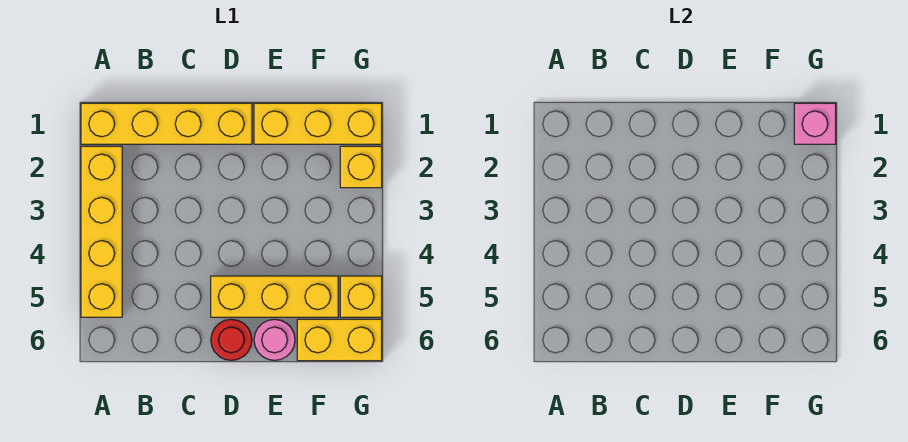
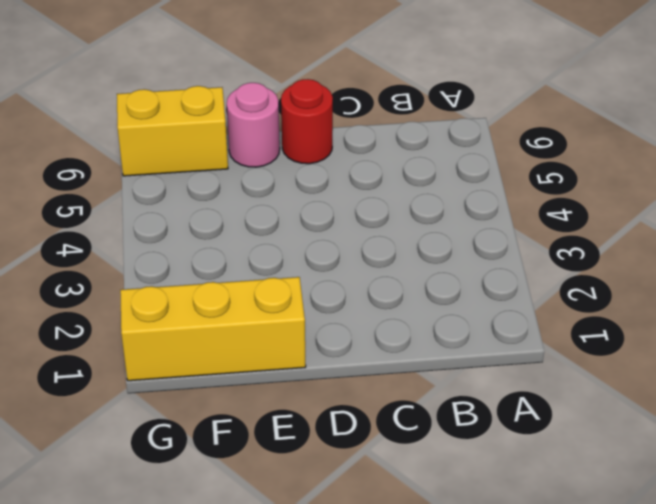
none -> yellow brick A1:D1 level 1
none -> yellow brick A2:A5 level 1

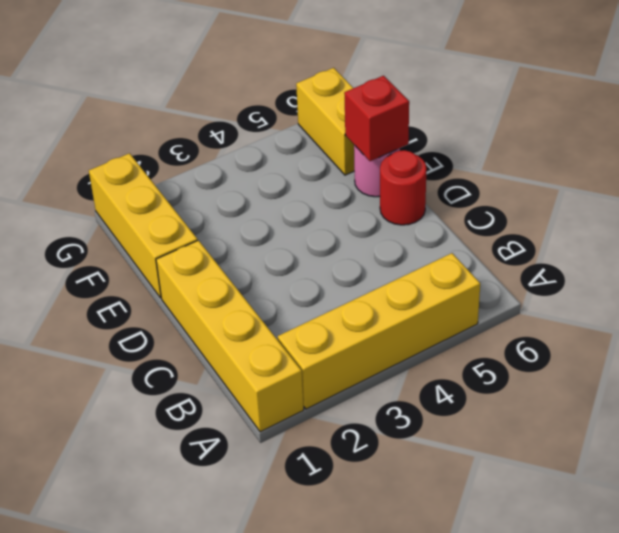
red brick E6 level 2 -> none
none -> yellow brick D5:F5 level 1
none -> yellow brick G2 level 1

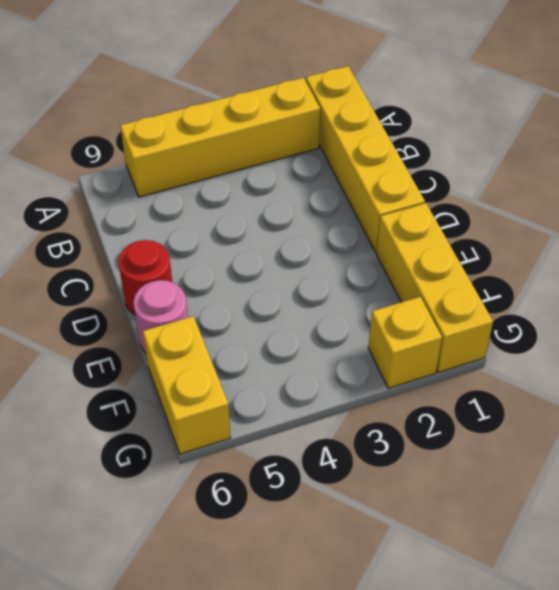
none -> yellow brick D5:F5 level 1
none -> yellow brick G5 level 1

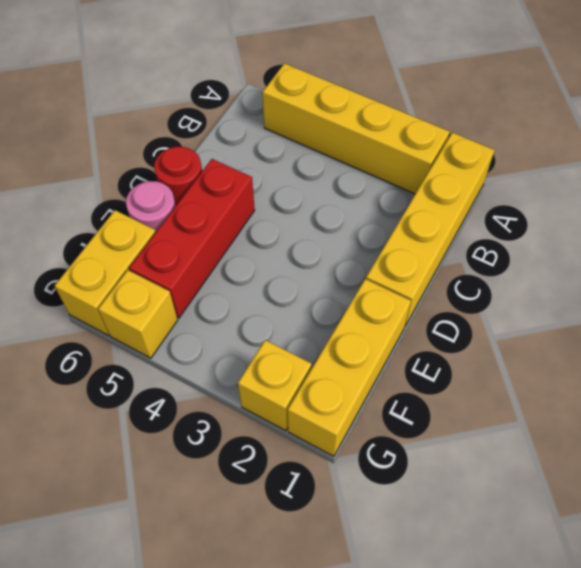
red brick D5:F5 level 1 -> yellow brick D5:F5 level 1
none -> pink brick G1 level 2

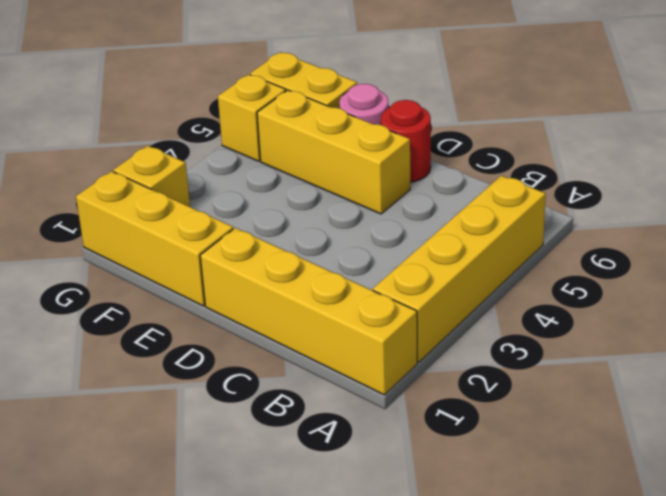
none -> pink brick G1 level 2

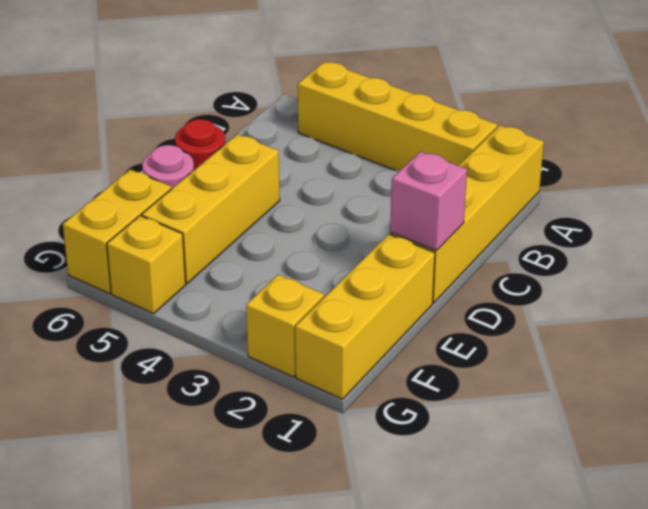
pink brick D1 level 2 -> pink brick G1 level 2

